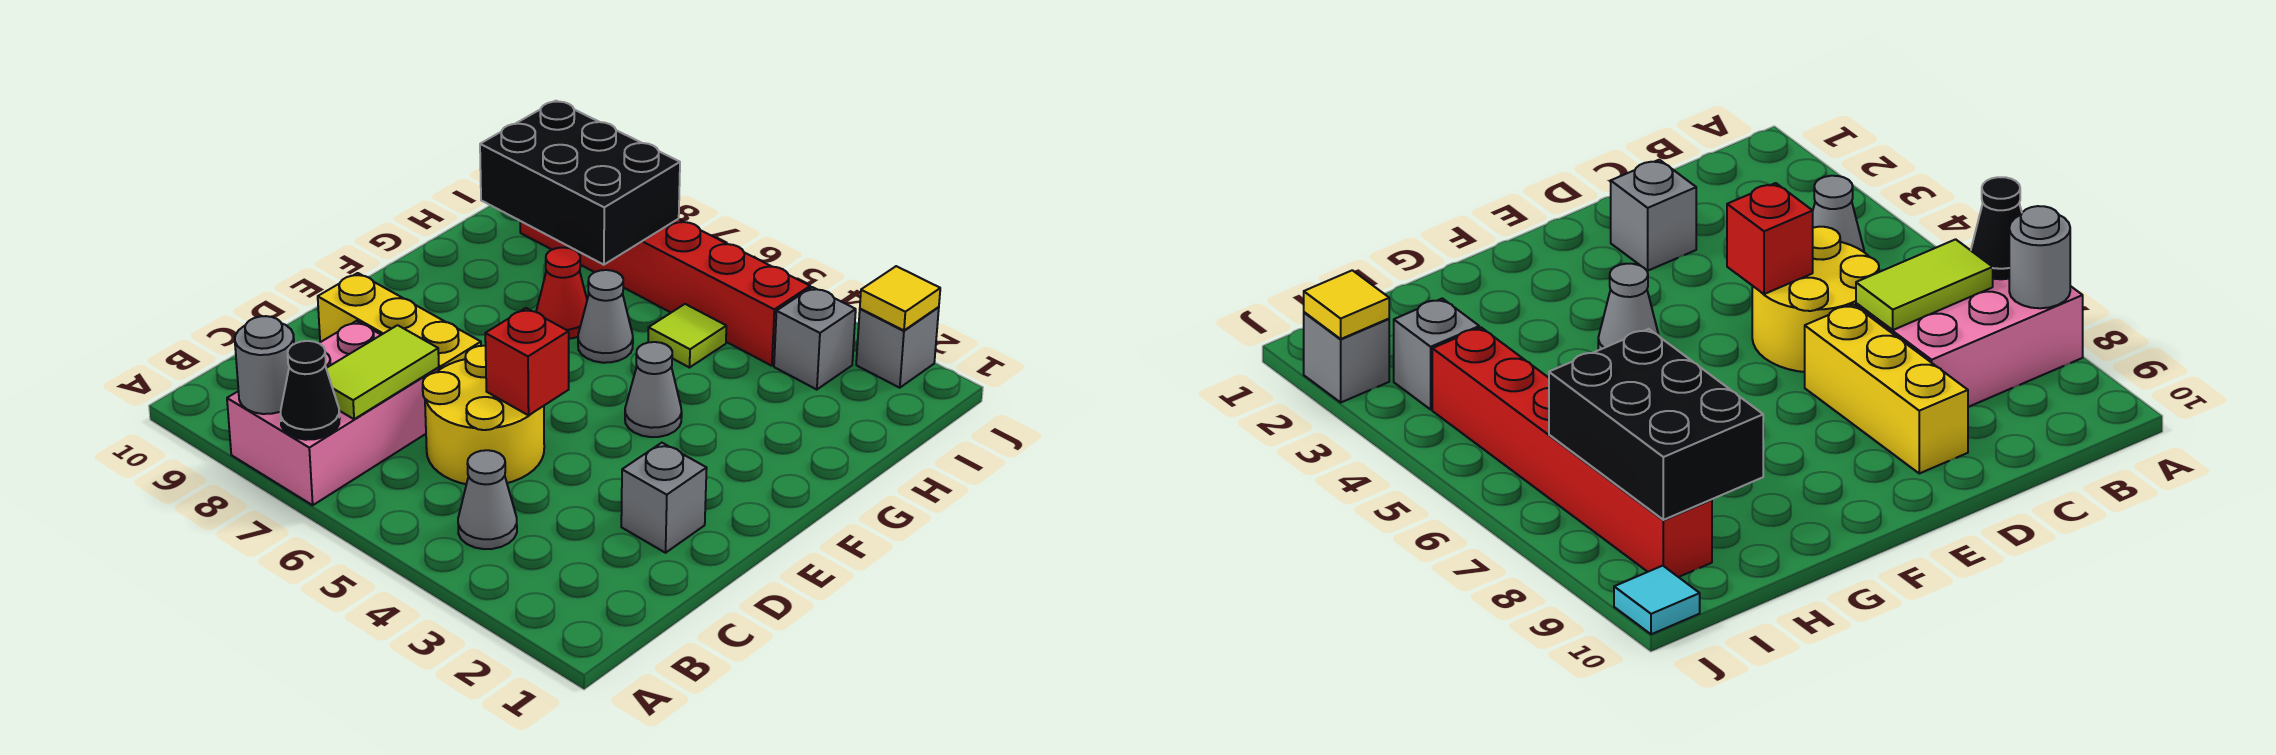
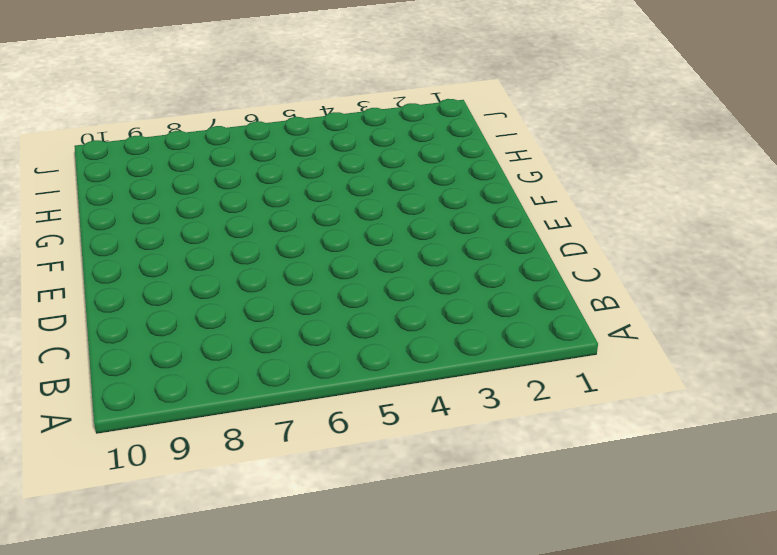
none -> pink brick A7:C8 level 1
none -> grey cone B4 level 1
none -> yellow round brick C5:D6 level 1

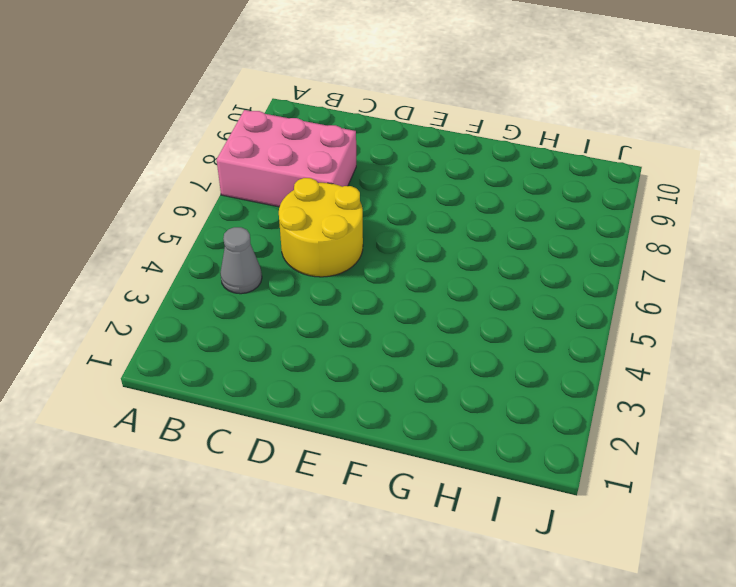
none -> grey brick D2 level 1
none -> yellow brick D7:D9 level 1
none -> grey cone F4 level 1

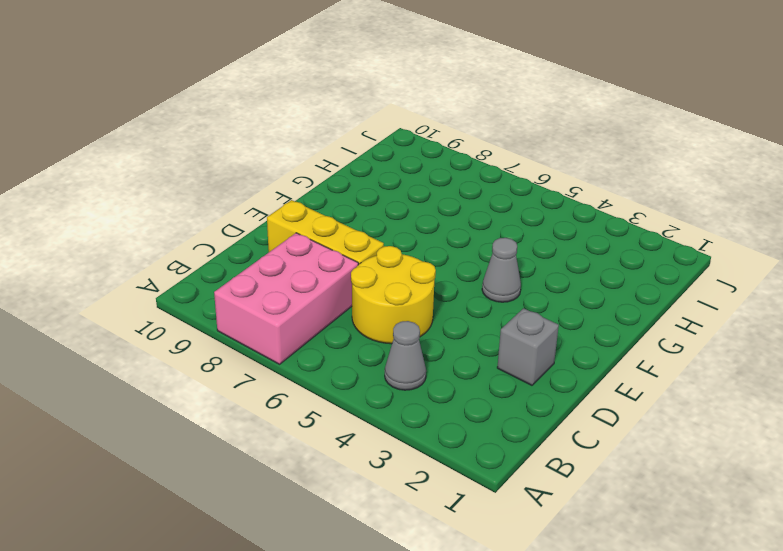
none -> grey cone G6 level 1
none -> red cone G7 level 1
none -> lime tile H5 level 1

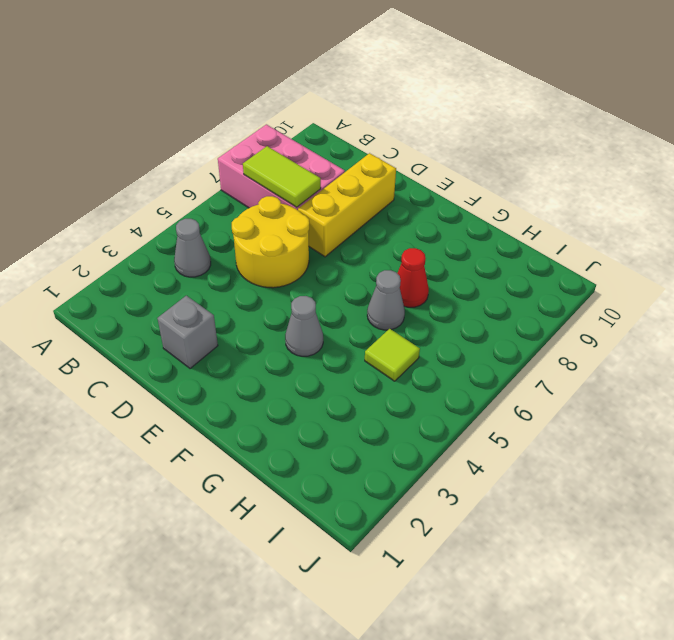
none -> grey brick I3 level 1
none -> red brick I4:I9 level 1
none -> grey brick J2 level 1

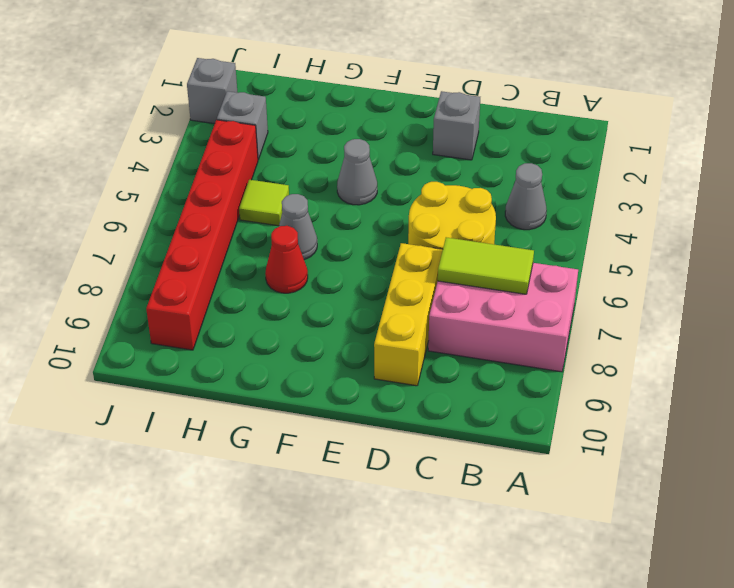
none -> cyan tile J10 level 1
none -> black cone A7 level 2
none -> grey round brick A8 level 2

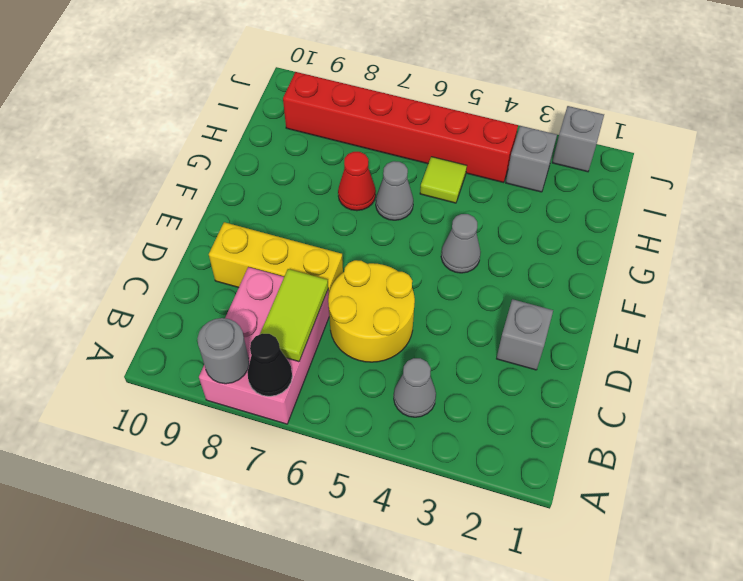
none -> cyan tile J10 level 1
none -> red brick D5 level 2
none -> black brick H7:I9 level 2

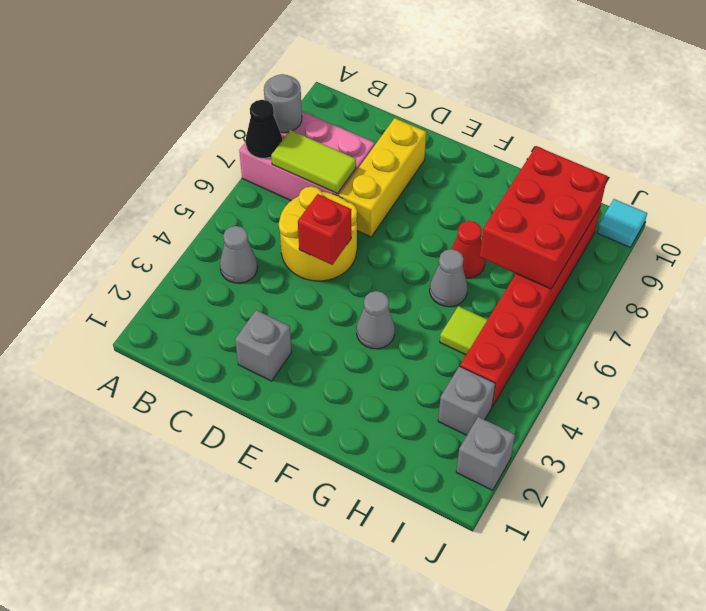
red brick H7:I9 level 2 -> black brick H7:I9 level 2
none -> yellow tile J2 level 2

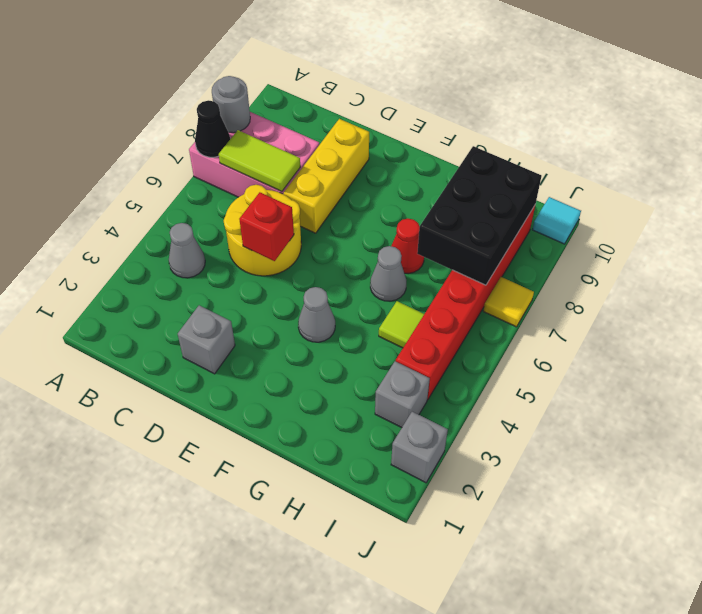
yellow tile J7 level 1 -> yellow tile J2 level 2

